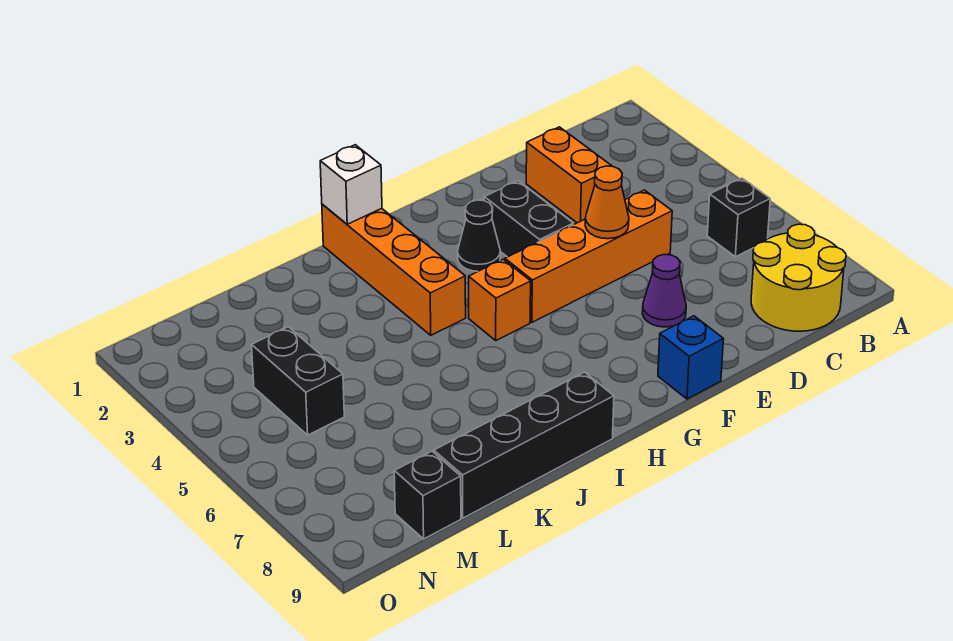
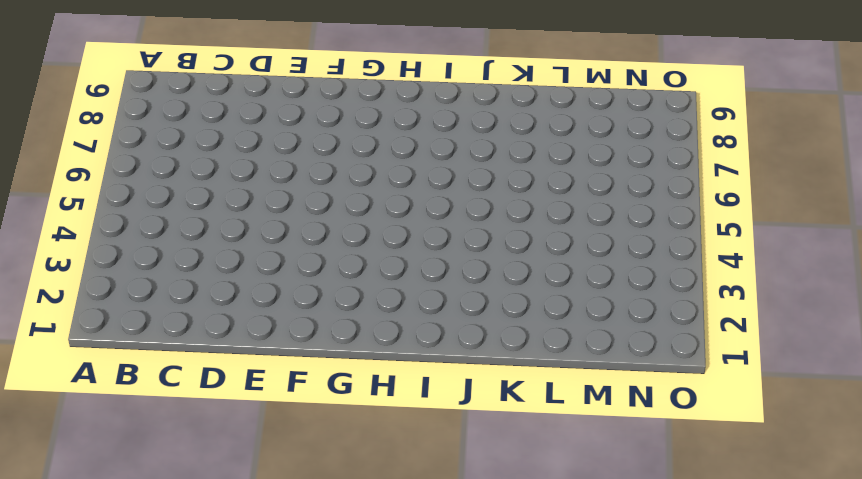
none -> black brick B6 level 1
none -> yellow round brick B8:C9 level 1
none -> orange brick D2:D3 level 1

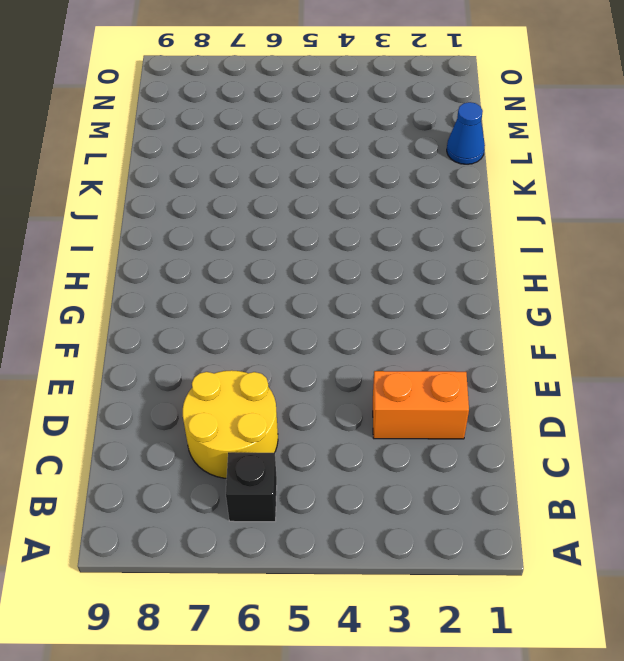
yellow round brick C6:D7 level 1 -> yellow round brick B8:C9 level 1
blue cone L1 level 1 -> none
none -> orange brick D5:G5 level 1
none -> purple cone E7 level 1
none -> black brick F3:F4 level 1

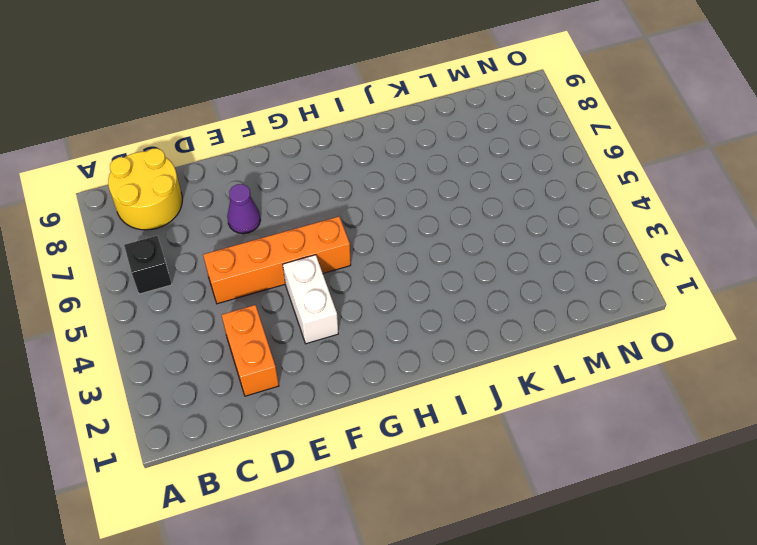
white brick F3:F4 level 1 -> black brick F3:F4 level 1
none -> blue brick F9 level 1
none -> black cone G3 level 1
none -> orange brick H5 level 1

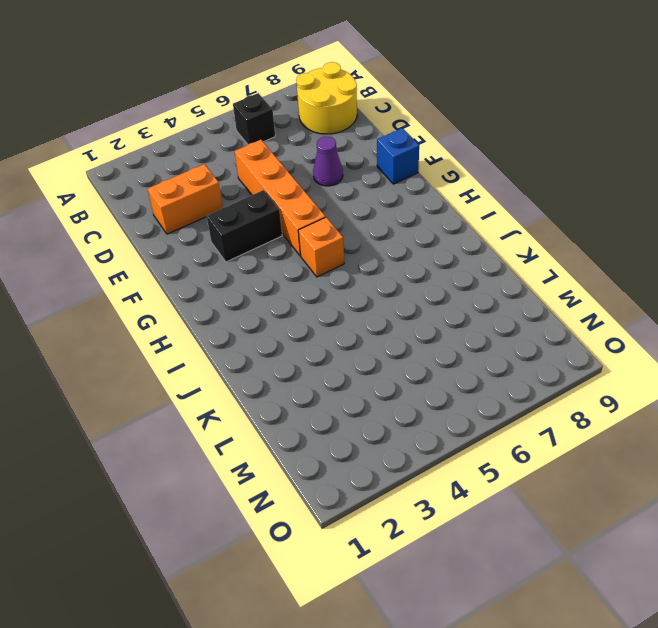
none -> black cone G3 level 1
none -> orange brick I1:I4 level 1
none -> black brick I9:L9 level 1

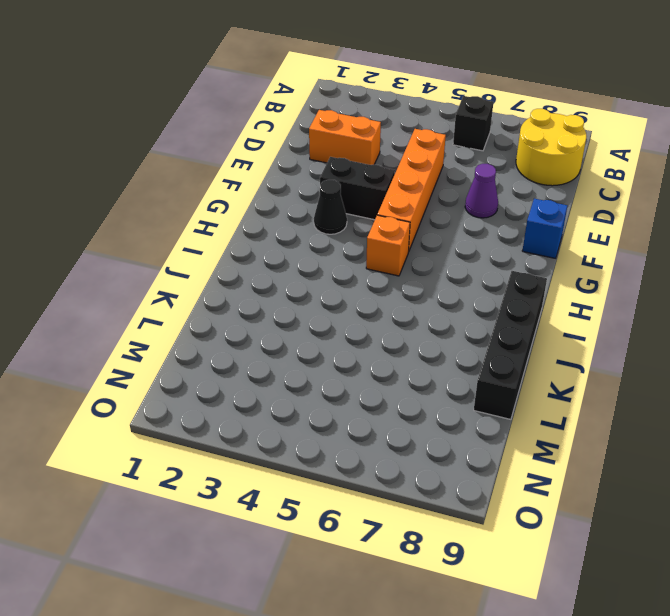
none -> orange brick I1:I4 level 1
none -> black brick M4:M5 level 1
none -> black brick M9 level 1

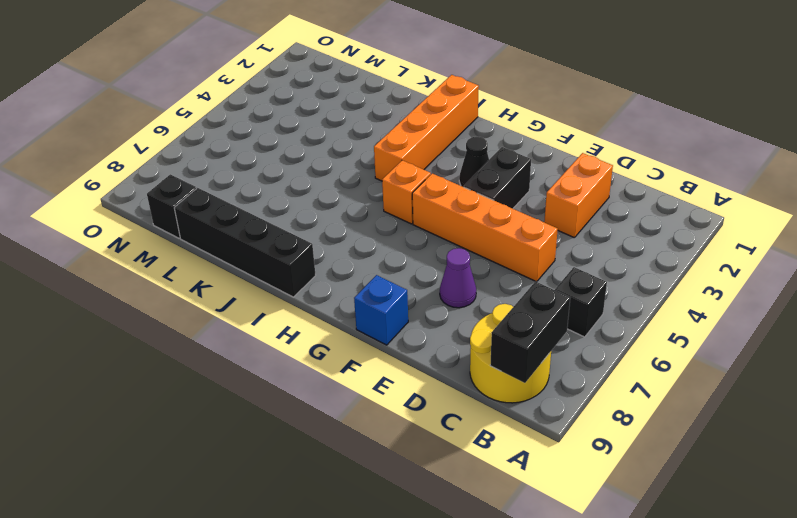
black brick B8:B9 level 2 -> black brick M4:M5 level 1
none -> orange cone E5 level 2
none -> white brick I1 level 2

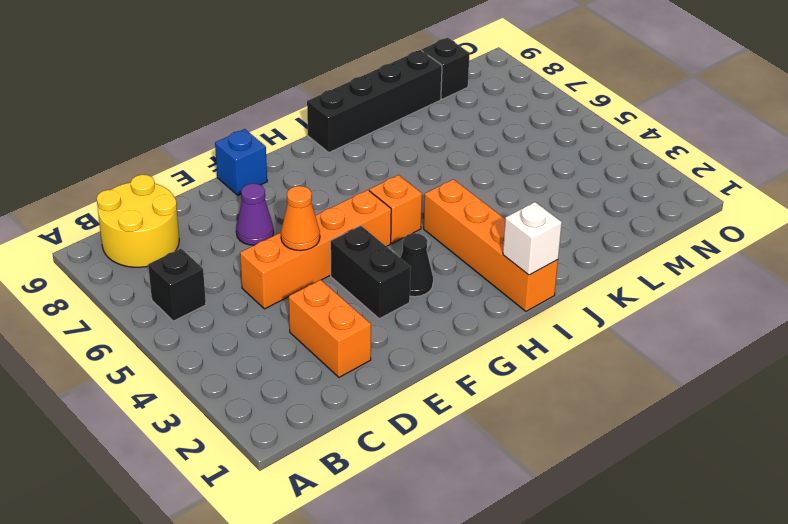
none -> black brick M4:M5 level 1

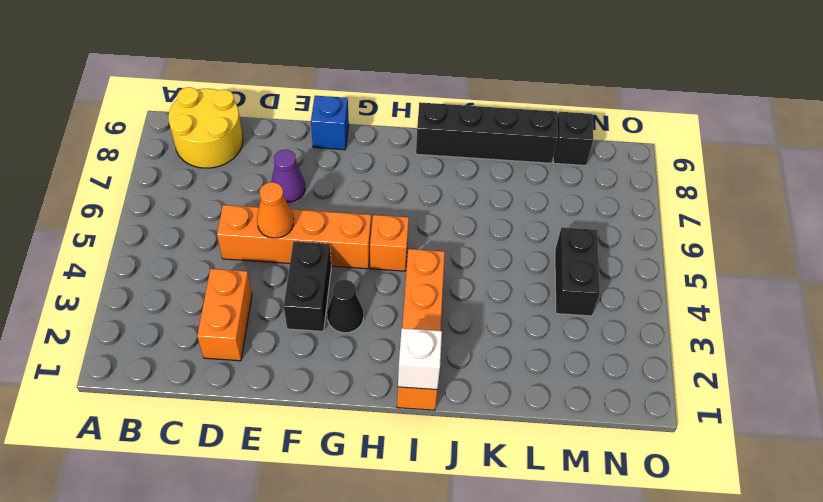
none -> black brick B6 level 1

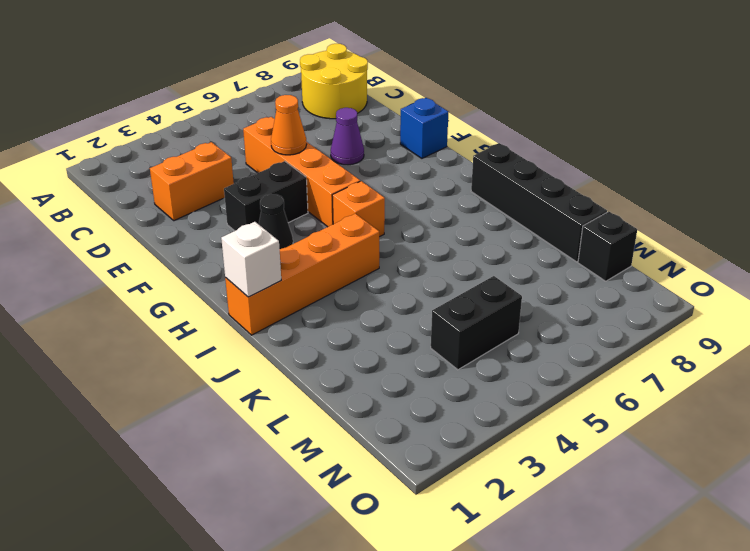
none -> black brick B6 level 1

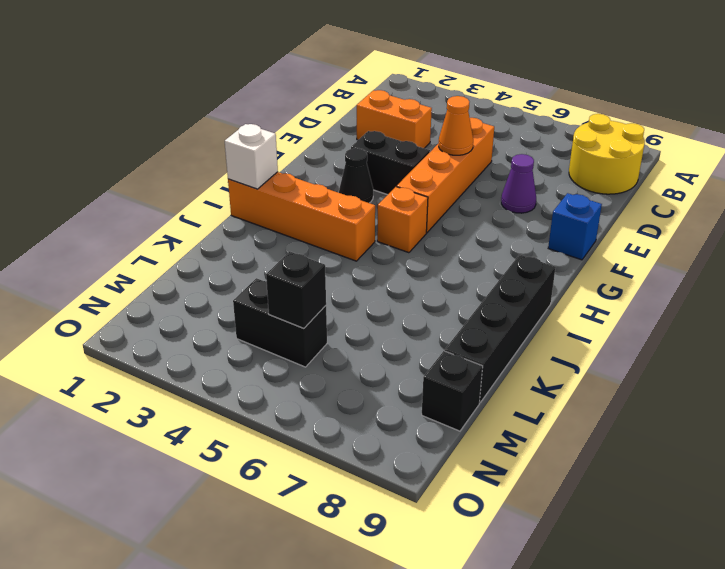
black brick M5 level 2 -> black brick B6 level 1

